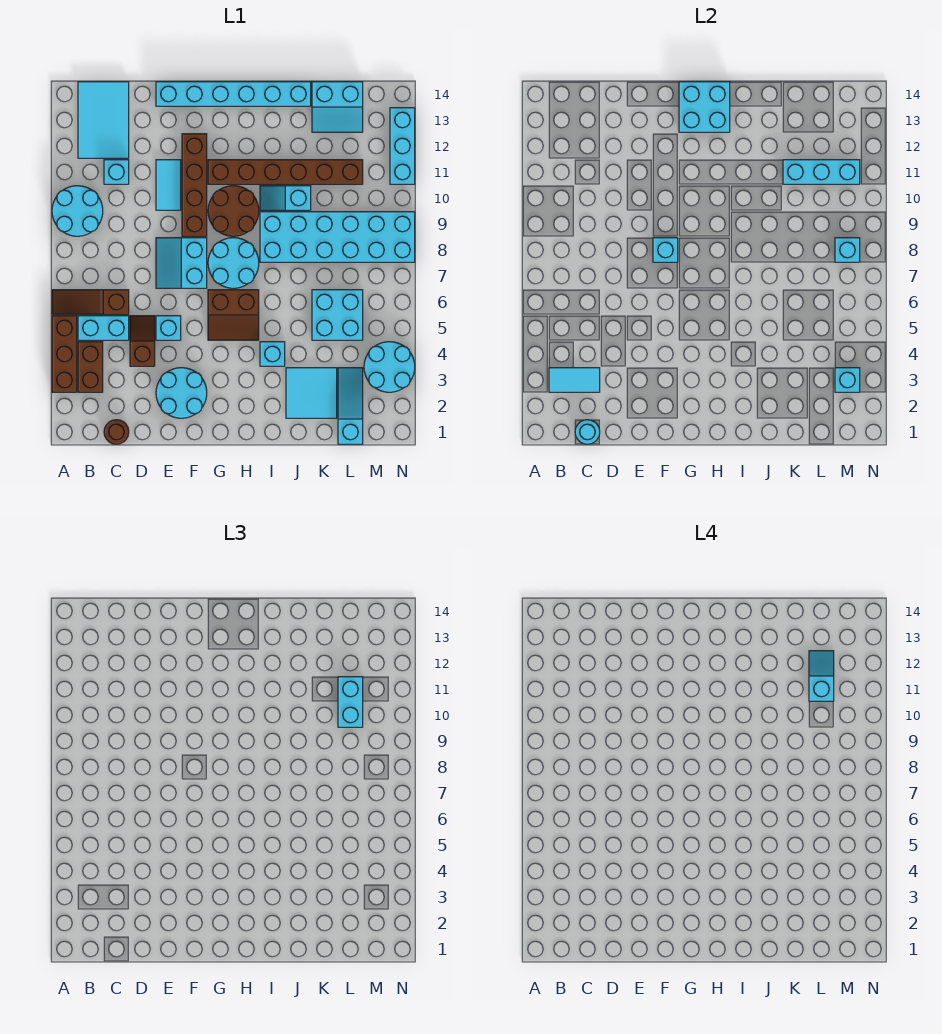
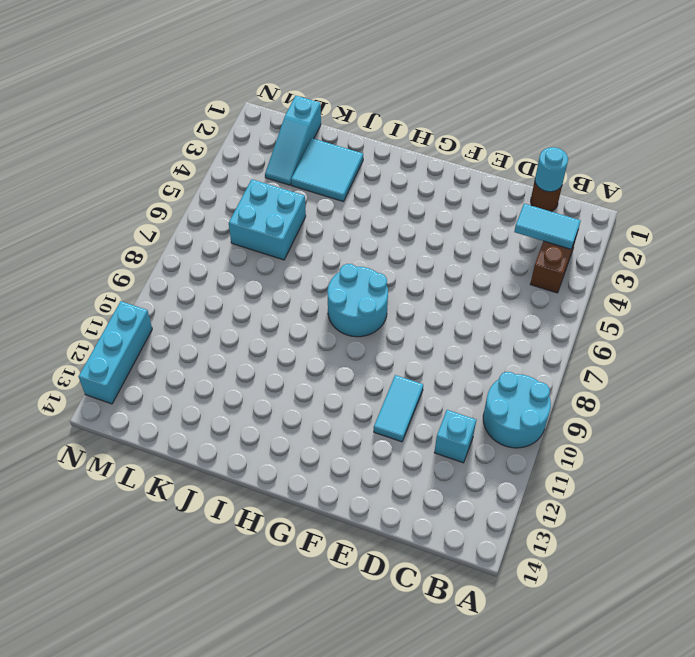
none -> brown brick A3:A5 level 1
none -> brown slope A6:C6 level 1 top C
none -> cyan brick B5:C5 level 1
none -> cyan tile B12:C14 level 1

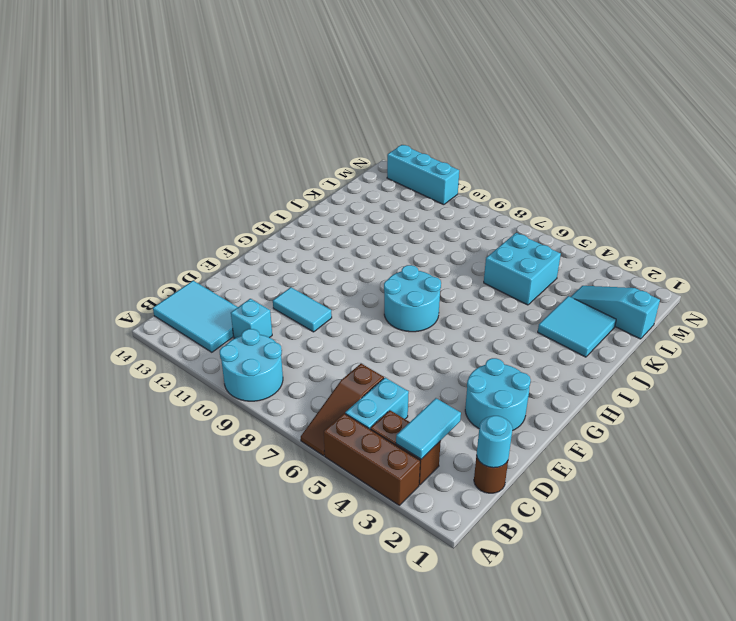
none -> brown slope D4:D5 level 1 top 4
none -> cyan brick E5 level 1
none -> cyan slope E7:F8 level 1 top F
none -> cyan brick E14:J14 level 1

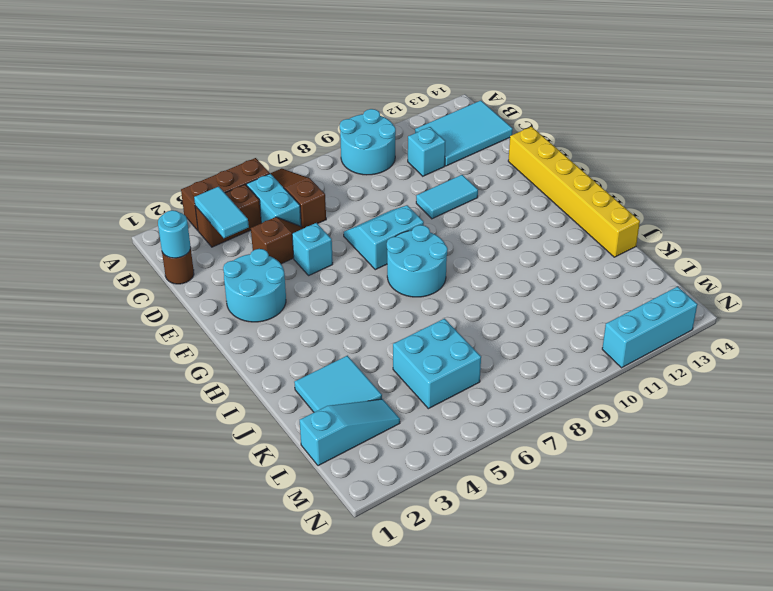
yellow brick E14:J14 level 1 -> cyan brick E14:J14 level 1
none -> brown brick F9:F12 level 1
none -> brown slope G5:H6 level 1 top 6
none -> brown round brick G9:H10 level 1
none -> brown brick G11:L11 level 1

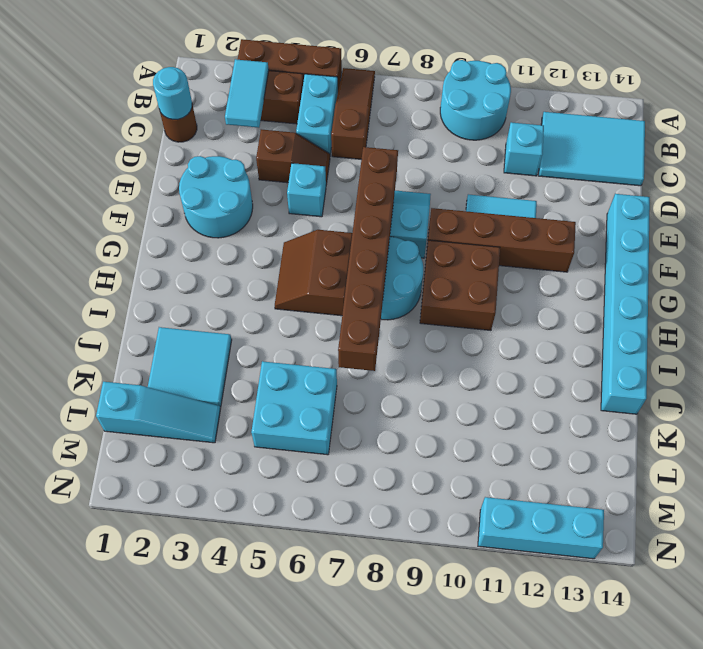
brown brick E7:J7 level 2 -> brown brick G11:L11 level 1
brown brick G9:H10 level 1 -> brown round brick G9:H10 level 1
none -> cyan brick I4 level 1
none -> cyan brick I8:N9 level 1
none -> cyan slope I10:J10 level 1 top J
none -> cyan slope K13:L14 level 1 top 14

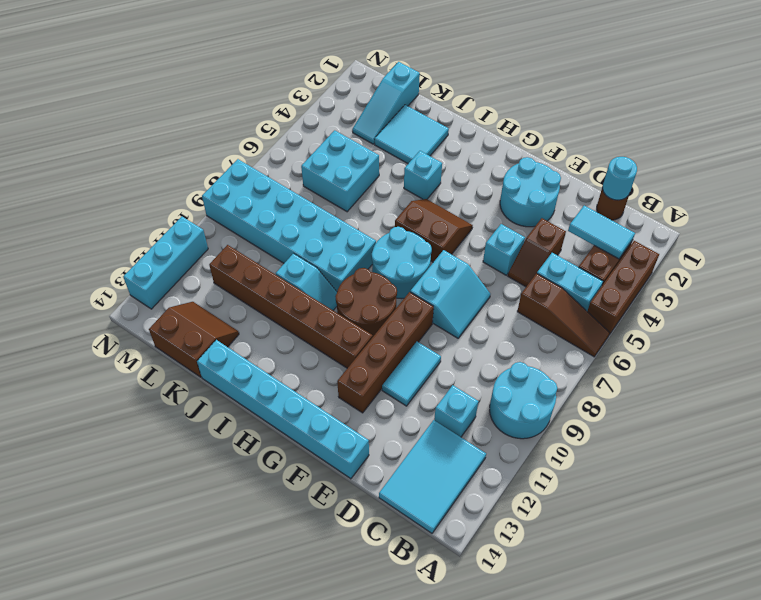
brown slope K13:L14 level 1 top 14 -> cyan slope K13:L14 level 1 top 14
none -> cyan round brick M3:N4 level 1
none -> cyan brick F8 level 2
none -> cyan brick G13:H14 level 2
none -> cyan brick K11:M11 level 2

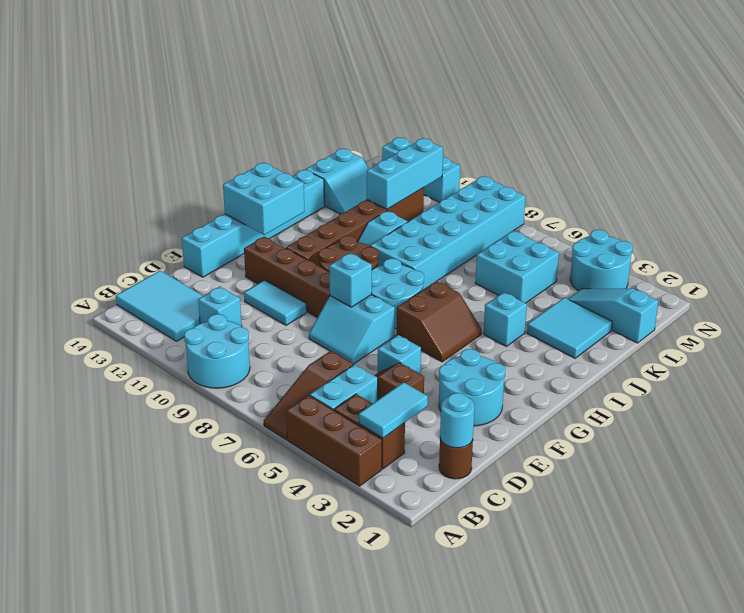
none -> cyan brick M3 level 2
none -> cyan brick M8 level 2
none -> cyan brick L10:L11 level 3
none -> cyan slope L11:L12 level 4 top 11

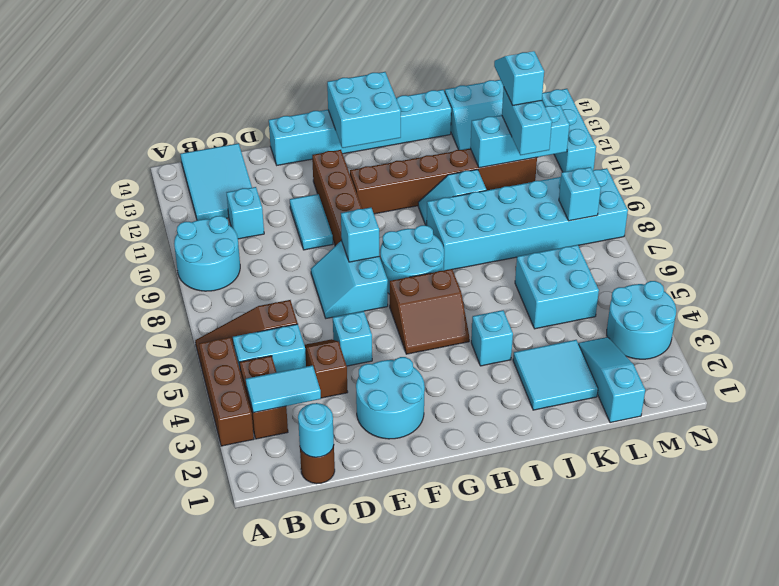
none -> brown round brick G9:H10 level 1
none -> cyan brick M3 level 2

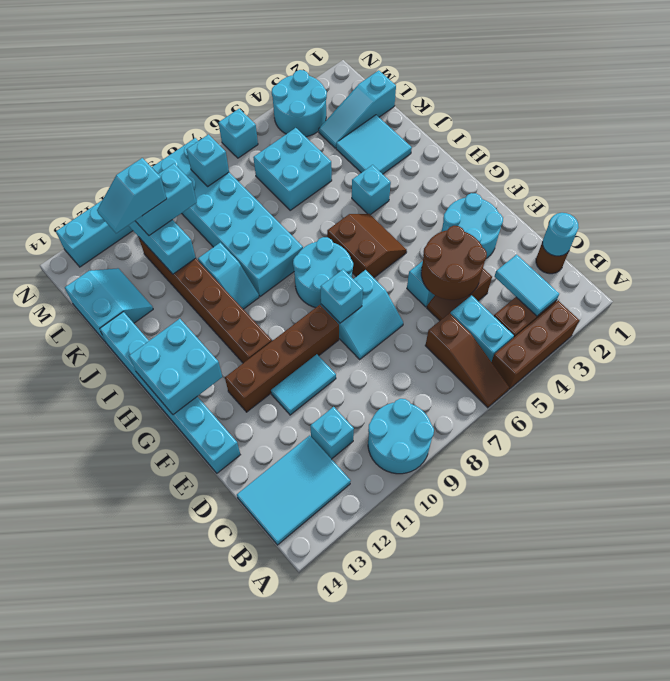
brown round brick D4:E5 level 2 -> brown round brick G9:H10 level 1
cyan brick N6 level 1 -> cyan brick M3 level 2

